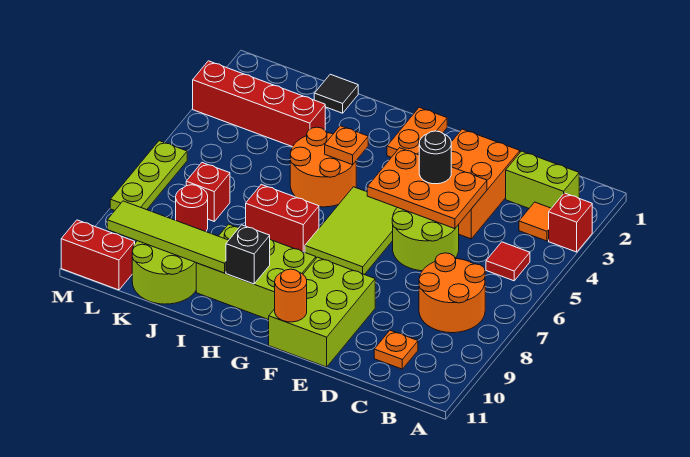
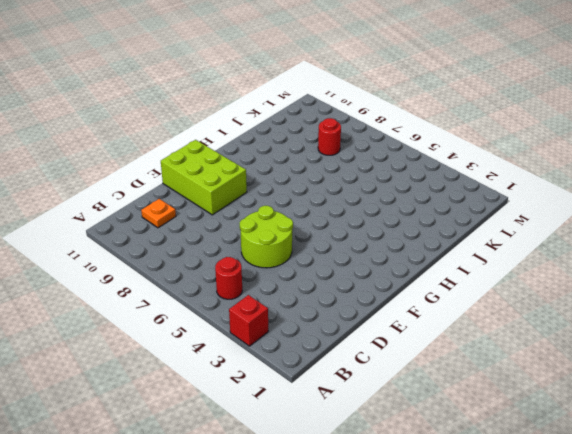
red round brick B5 level 1 -> red tile B5 level 1
none -> lime brick B2:C2 level 1
none -> orange tile B3 level 1
none -> orange round brick B7:C8 level 1

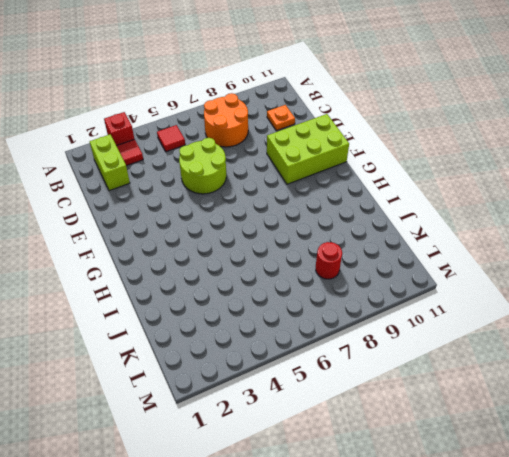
red tile B3 level 1 -> orange tile B3 level 1
none -> orange brick D2:E4 level 1
none -> lime tile F5:G7 level 1
none -> orange plate G1:G2 level 1

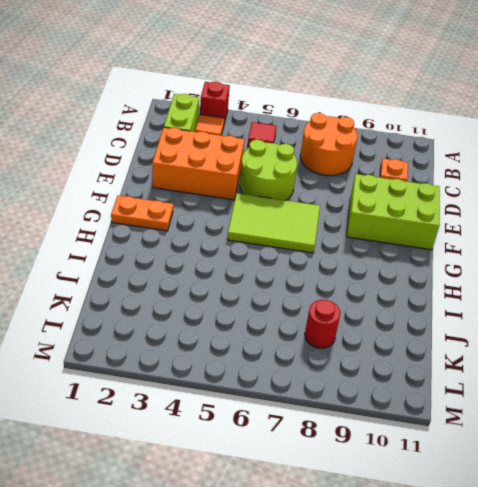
none -> lime brick G9:I10 level 1
none -> orange round brick H4:I5 level 1
none -> red brick H7:I7 level 1

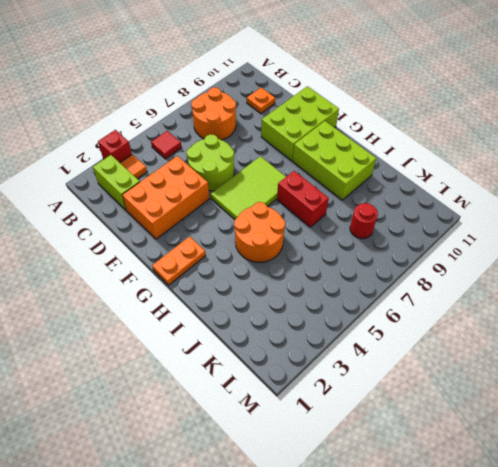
none -> black tile J1 level 1
none -> red brick J3:M3 level 1
none -> lime round brick J10:K11 level 1

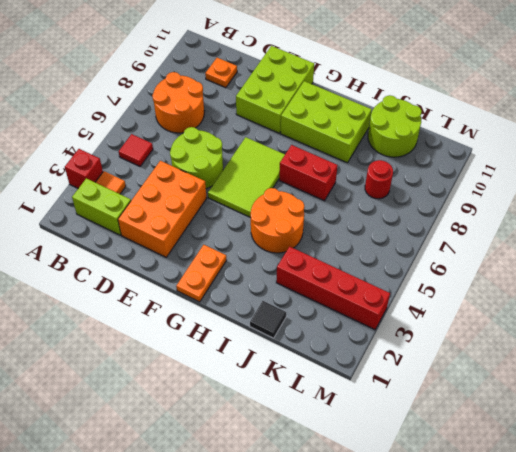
none -> red brick K7 level 1
none -> red brick L11:M11 level 1
none -> lime plate M6:M8 level 1

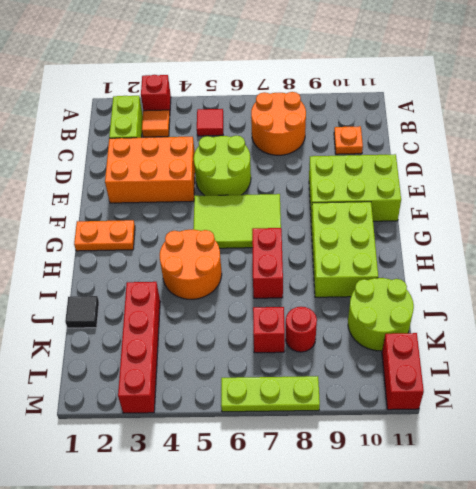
none -> orange plate D4:F5 level 2
none -> orange round brick F11 level 2
none -> orange plate H4 level 2

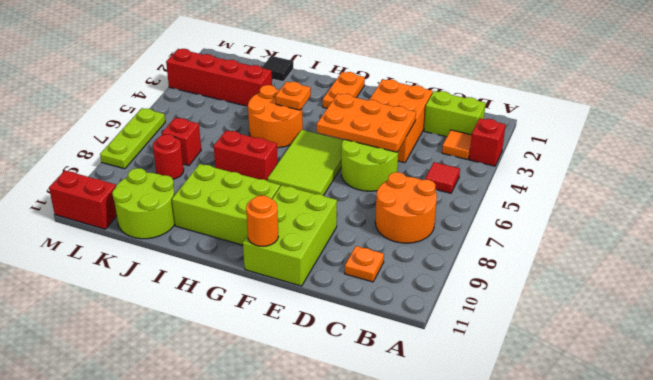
none -> black brick H10 level 2
none -> lime tile I10:L10 level 2
none -> black round brick E4 level 3

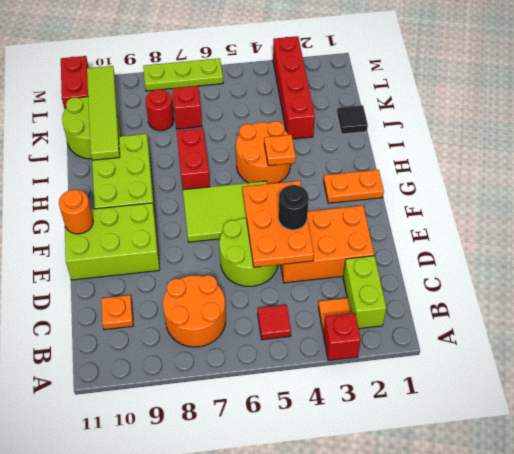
none -> black brick H10 level 2

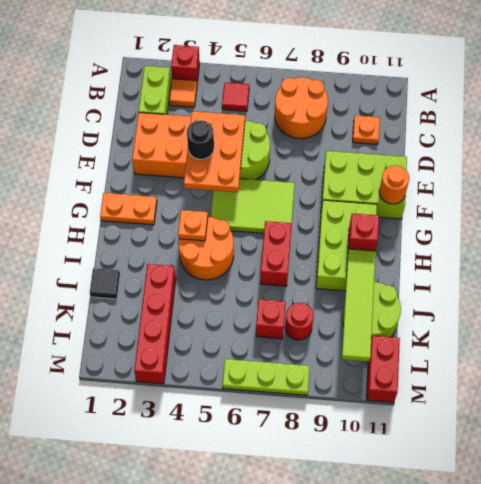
red brick H10 level 2 -> black brick H10 level 2

